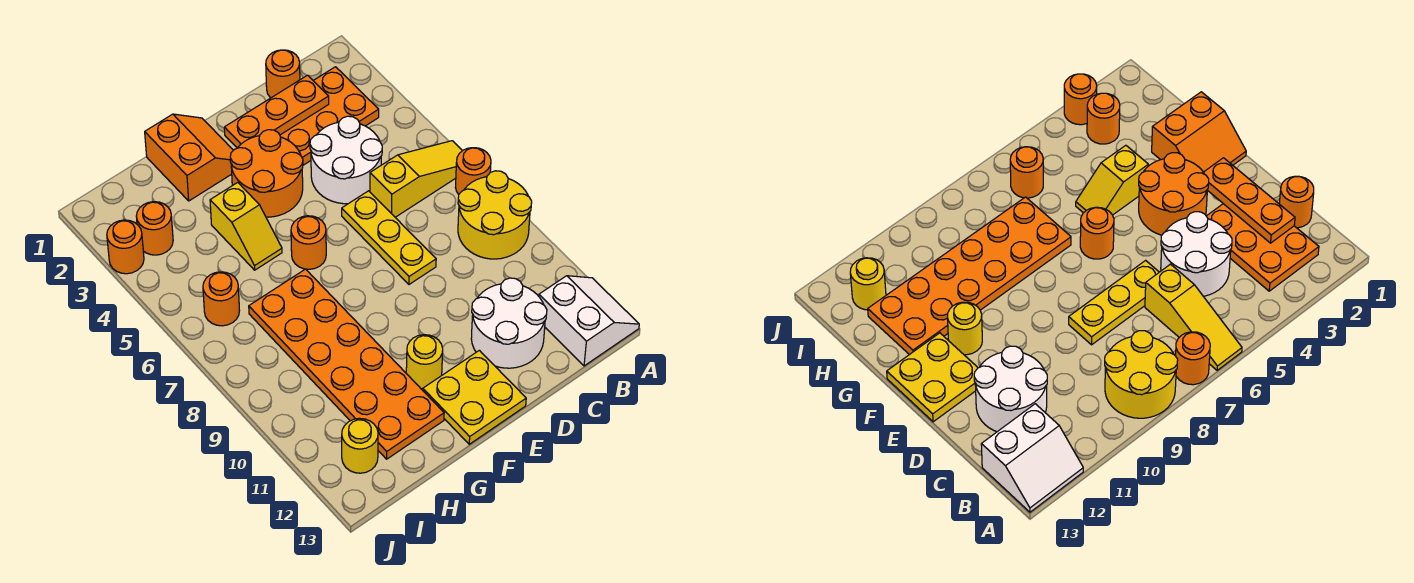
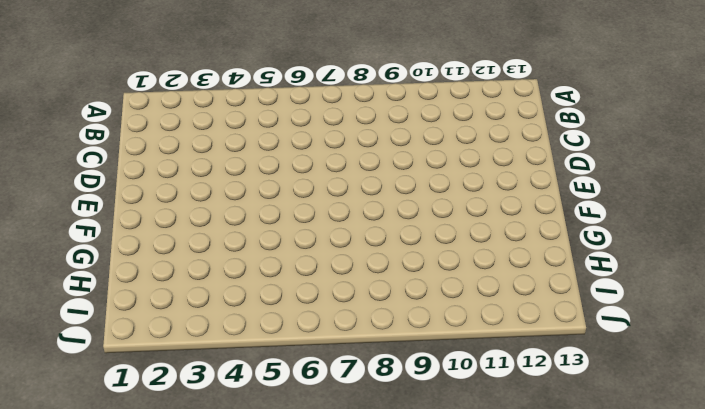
none -> yellow slope A6:C6 level 1 top C
none -> orange round brick A7 level 1
none -> yellow round brick A8:B9 level 1

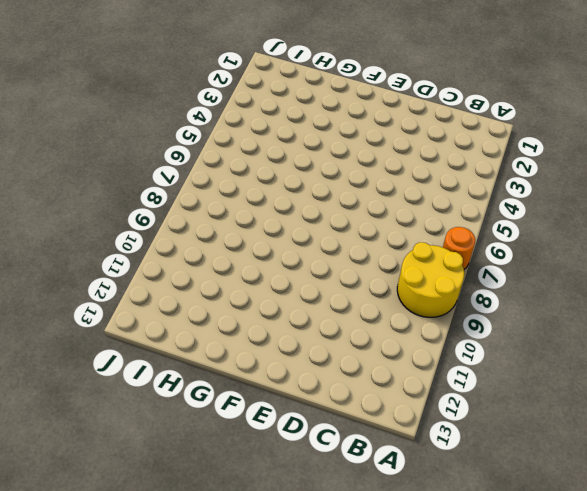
none -> yellow slope A6:C6 level 1 top C
none -> white slope A12:B13 level 1 top B
none -> orange plate B2:D3 level 1

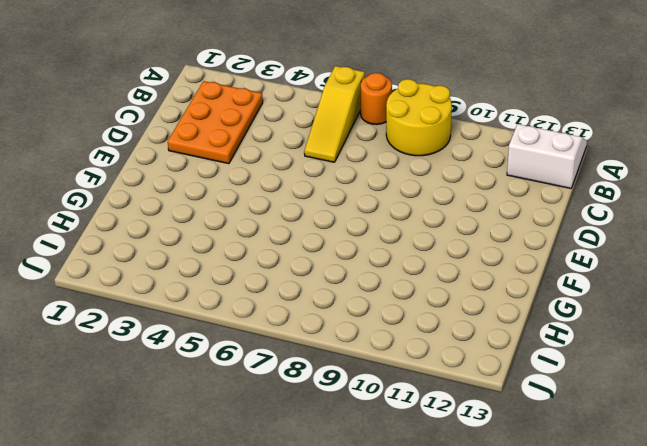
yellow slope A6:C6 level 1 top A -> yellow slope A6:C6 level 1 top C
none -> orange round brick C1 level 1
none -> white round brick C4:D5 level 1
none -> white round brick C11:D12 level 1

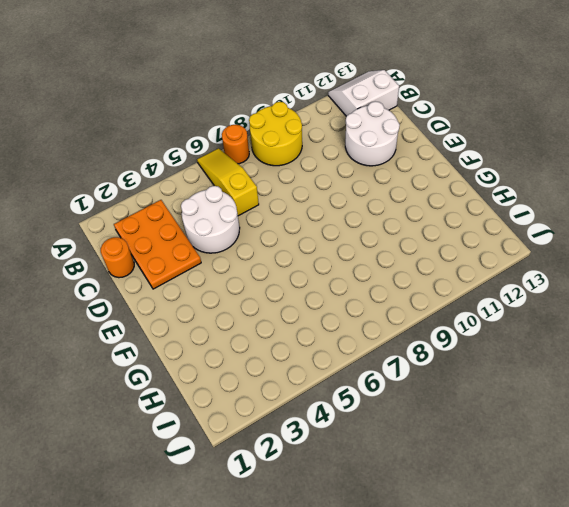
none -> yellow plate D6:D8 level 1
none -> orange round brick E3:F4 level 1
none -> yellow plate E12:F13 level 1

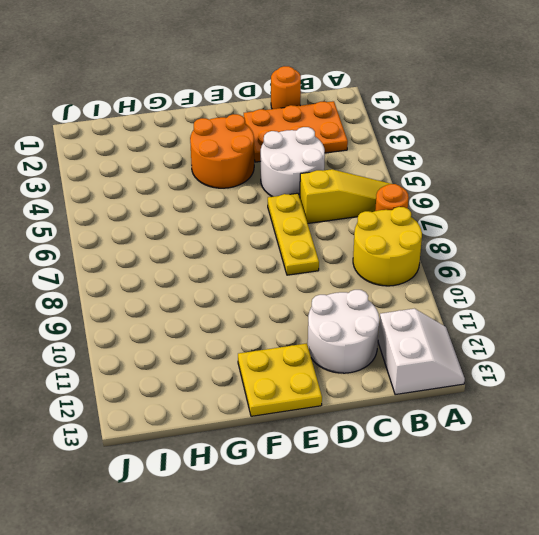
none -> orange slope F1:G2 level 1 top G
none -> orange round brick F6 level 1
none -> yellow round brick F11 level 1

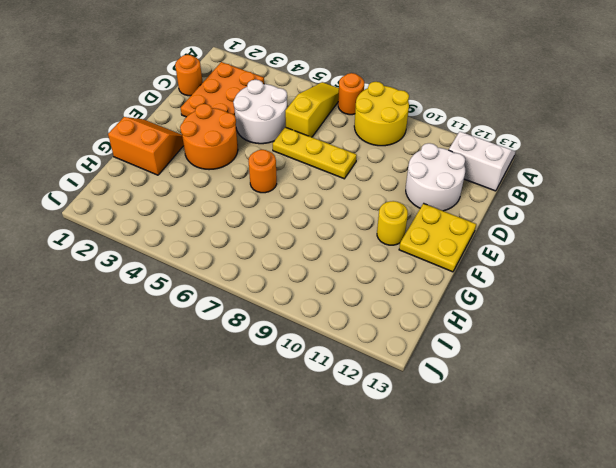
none -> yellow slope G4:G5 level 1 top 4
none -> orange plate G7:H12 level 1
none -> orange round brick I3 level 1

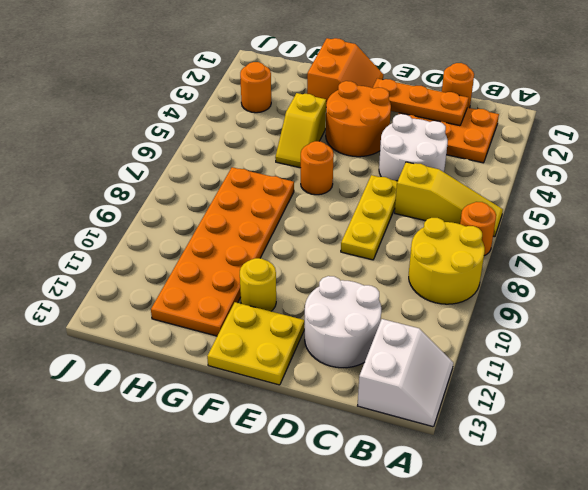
none -> orange round brick I6 level 1
none -> yellow round brick I12 level 1
none -> orange round brick J3 level 1

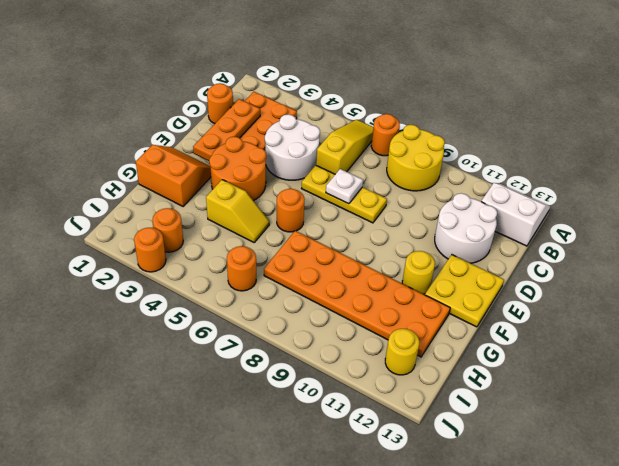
white plate D7 level 2 -> none

